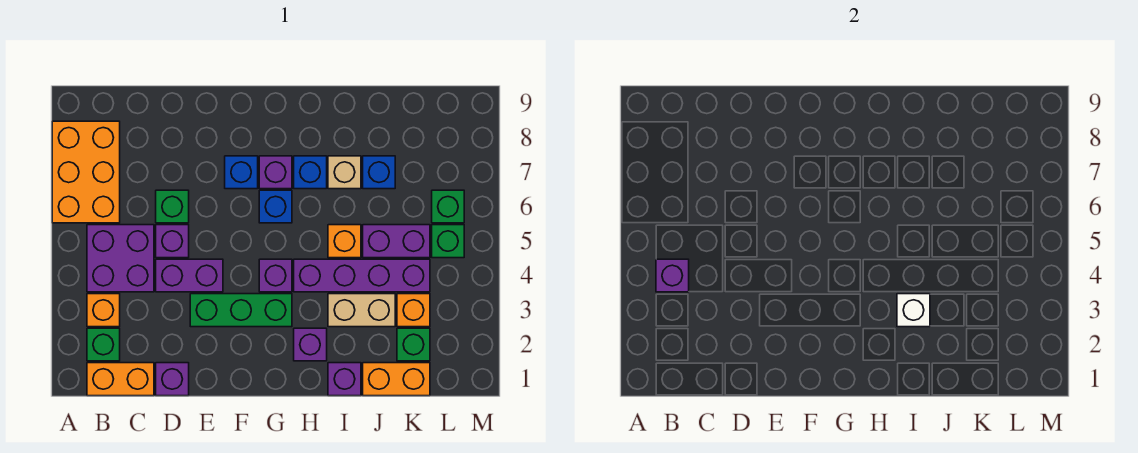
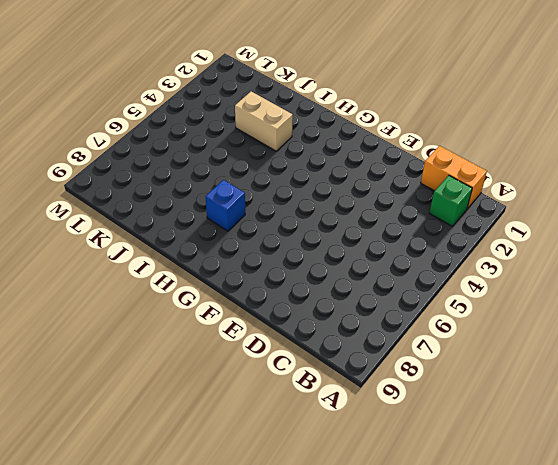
none -> orange brick A6:B8 level 1
none -> orange brick B3 level 1
none -> purple brick B4:C5 level 1
none -> purple brick D1 level 1

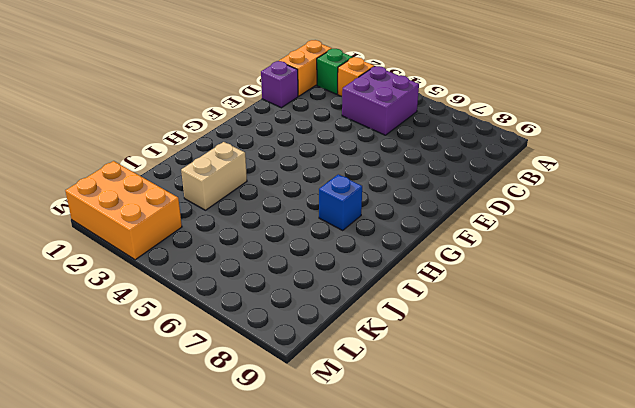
orange brick L1:M3 level 1 -> orange brick A6:B8 level 1
none -> purple brick D4:E4 level 1
none -> purple brick D5 level 1
none -> green brick D6 level 1
none -> green brick E3:G3 level 1

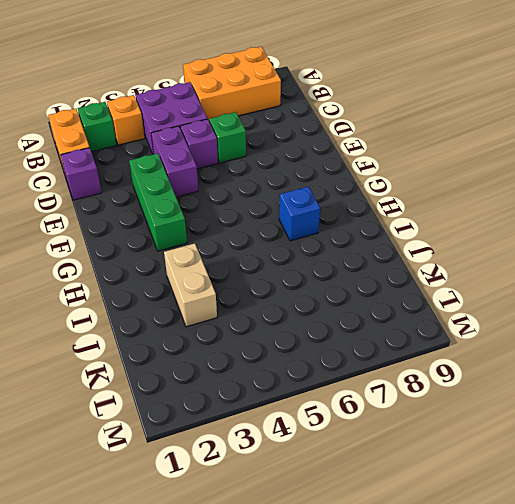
none -> blue brick F7 level 1
none -> purple brick G4 level 1
none -> blue brick G6 level 1
none -> purple brick G7 level 1

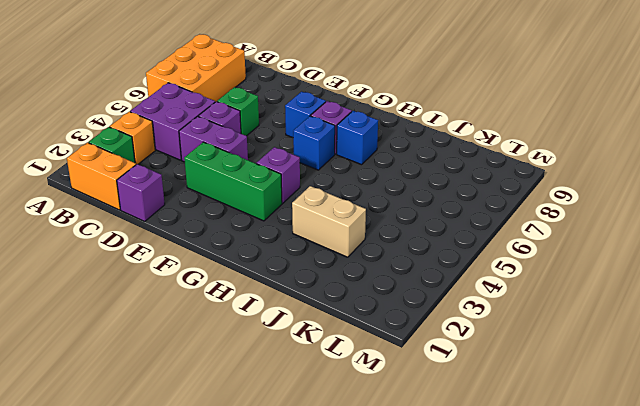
none -> purple brick H2 level 1
none -> purple brick H4:K4 level 1
none -> purple brick I1 level 1
none -> orange brick I5 level 1

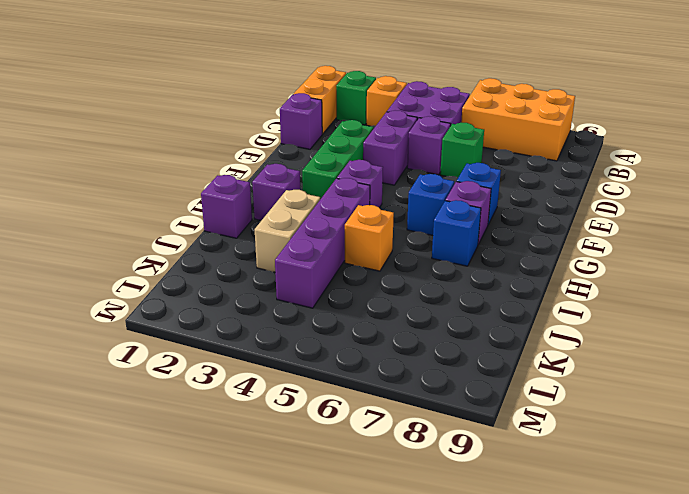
none -> tan brick I7 level 1
none -> orange brick J1:K1 level 1
none -> purple brick J5:K5 level 1
none -> blue brick J7 level 1

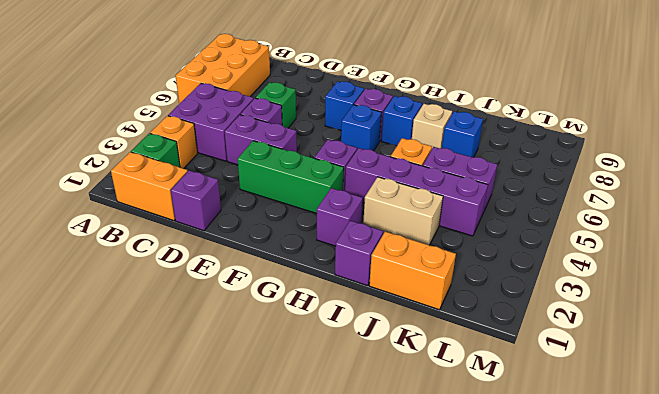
none -> green brick K2 level 1
none -> orange brick K3 level 1
none -> green brick L5 level 1
none -> green brick L6 level 1

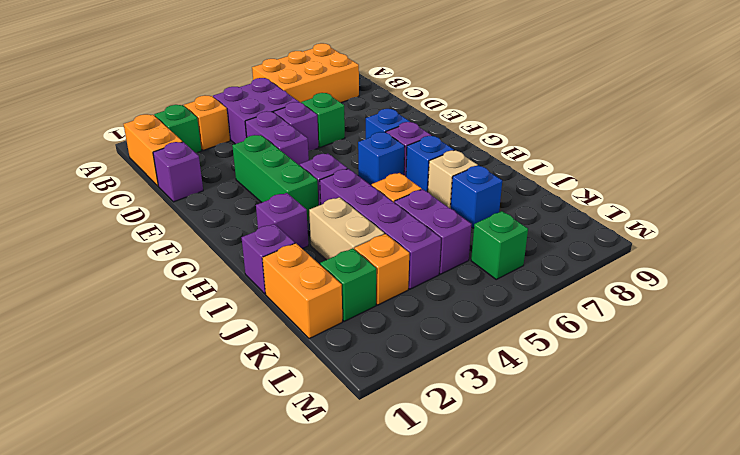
none -> green brick L5 level 1
none -> purple brick B4 level 2
none -> white brick I3 level 2

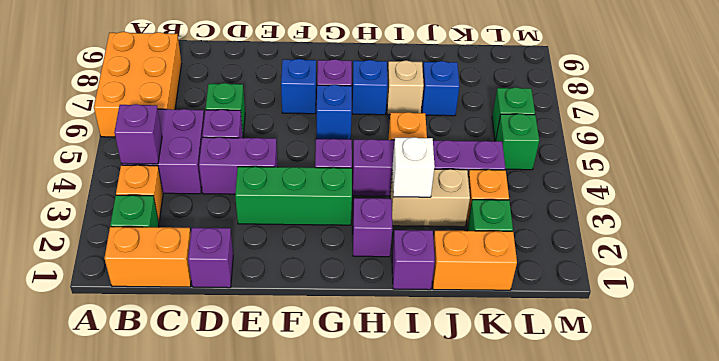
none -> purple brick J5:K5 level 1

